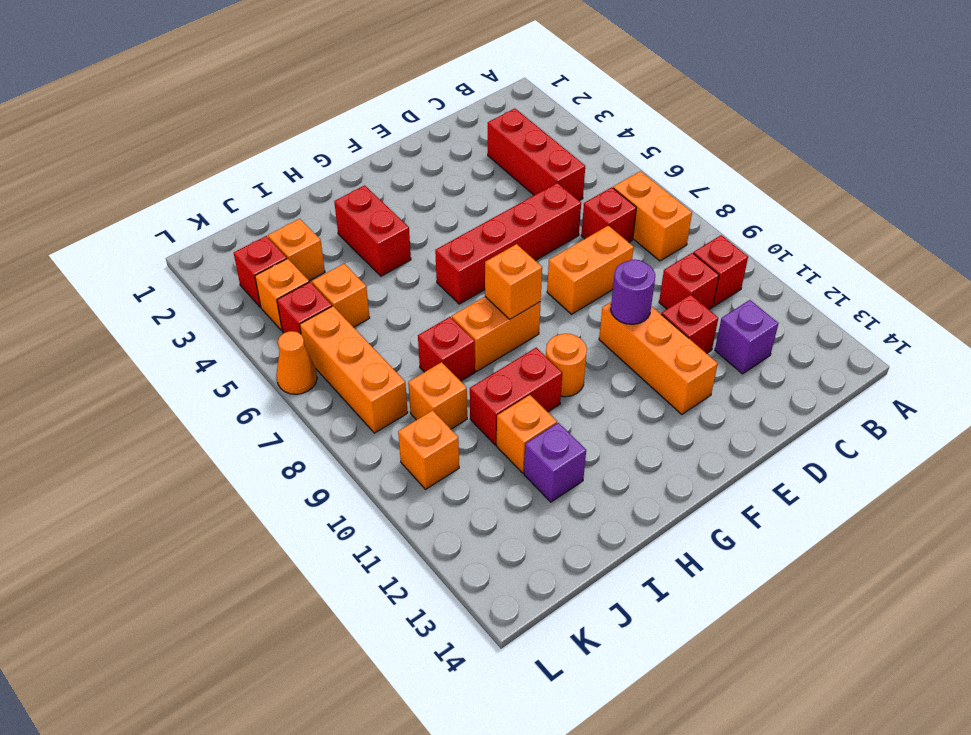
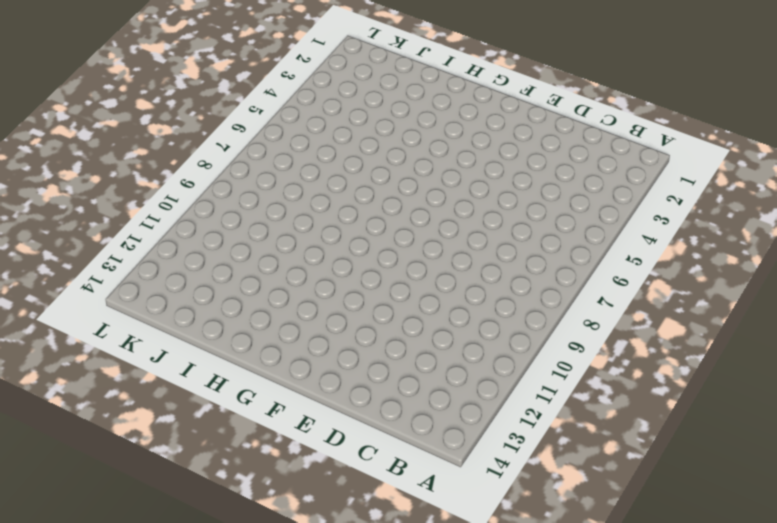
none -> orange brick B7:B8 level 1
none -> red brick B10 level 1
none -> red brick C3:C5 level 1

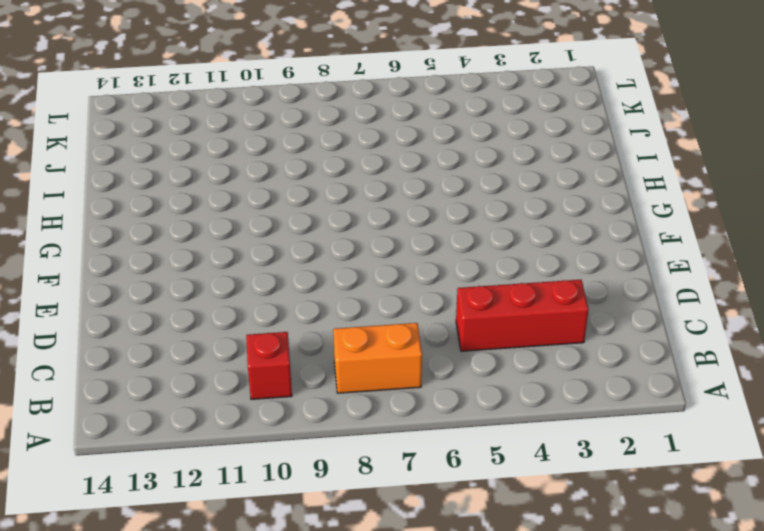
none -> red brick C7 level 1
none -> red brick C10 level 1
none -> purple brick C12 level 1

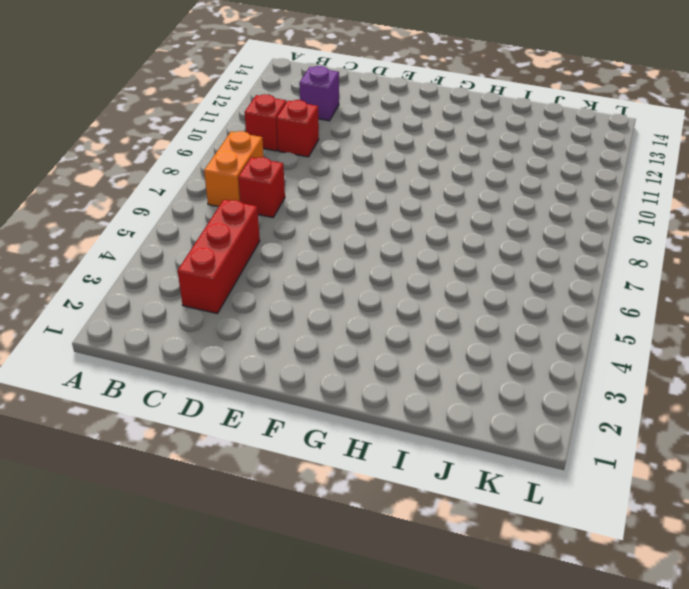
none -> red brick D6:G6 level 1
none -> orange brick D8:E8 level 1
none -> red brick D11 level 1

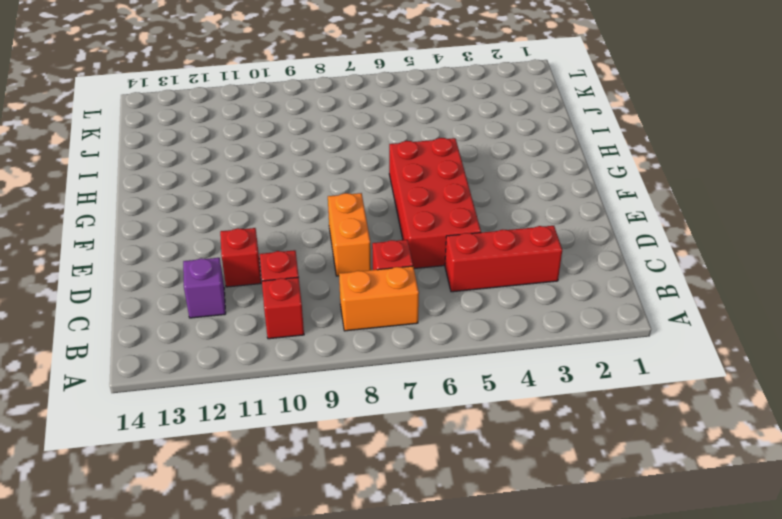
red brick D5:G6 level 1 -> red brick D6:G6 level 1
none -> orange brick E10:E12 level 1
none -> orange brick G8:H8 level 1
none -> orange round brick G10 level 1

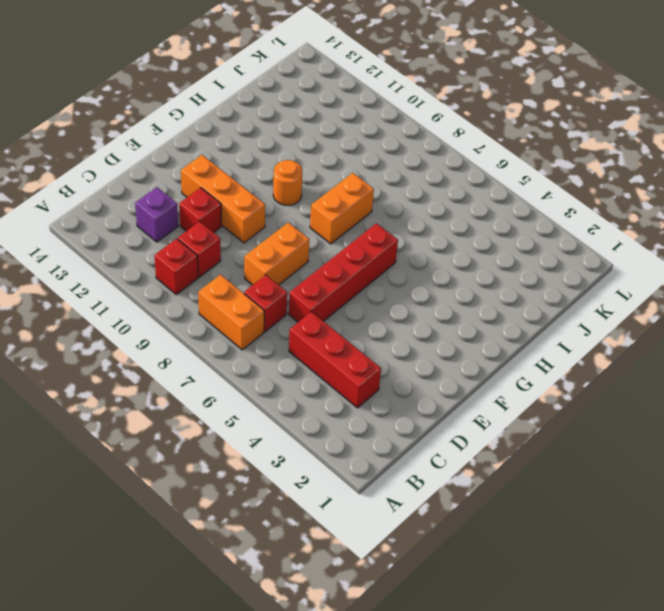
none -> red brick H3:H4 level 1
none -> red brick H10:I10 level 1
none -> red brick I8 level 1

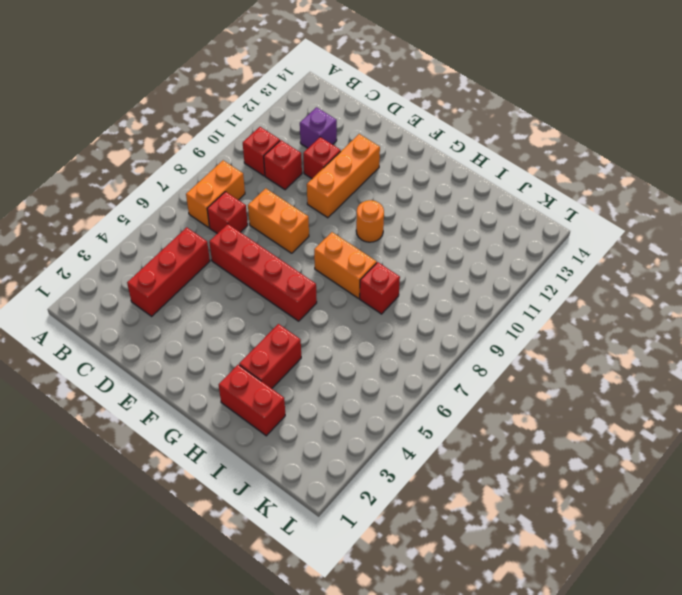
red brick H2:I2 level 1 -> red brick H10:I10 level 1
none -> orange brick I11 level 1
none -> purple brick I12 level 1
none -> orange brick J3 level 1

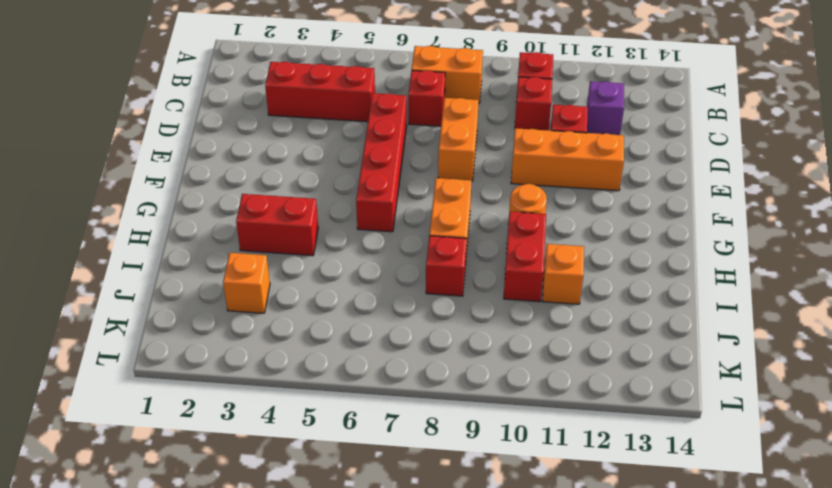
none -> purple brick I12 level 1
none -> orange brick J5 level 1
none -> orange brick J9 level 1

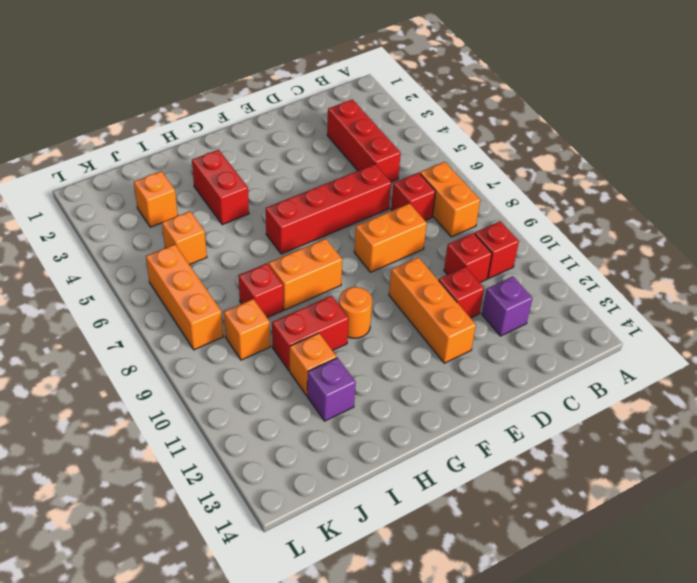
none -> red brick K3 level 1
none -> orange brick K4 level 1
none -> red brick K5 level 1

